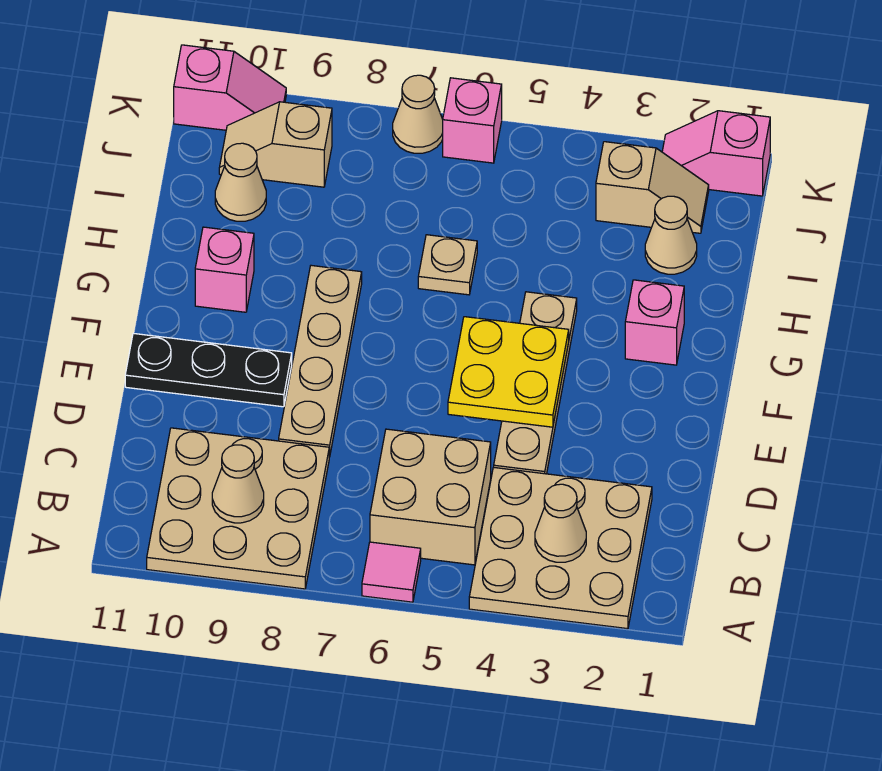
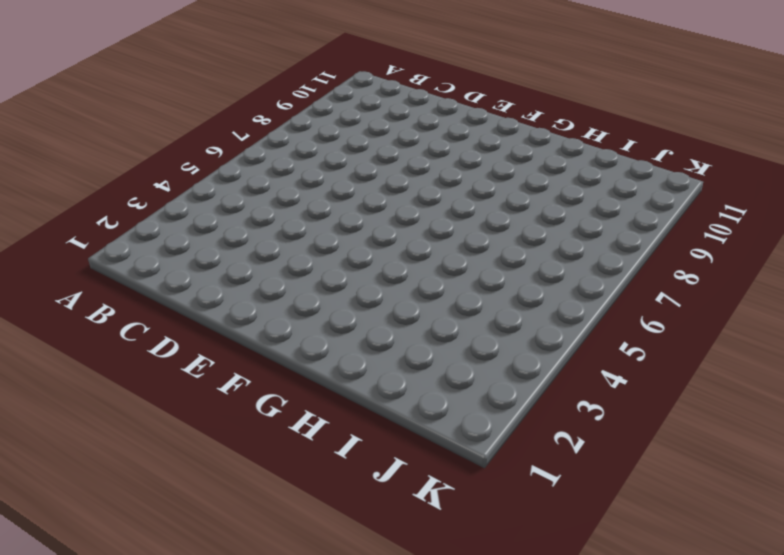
none -> tan plate A2:C4 level 1
none -> pink tile A6 level 1
none -> tan plate A8:C10 level 1

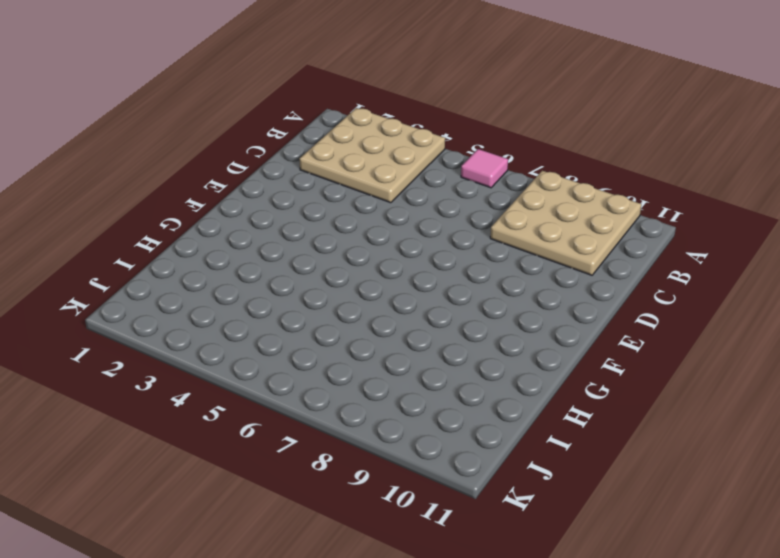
none -> tan brick B5:C6 level 1
none -> tan plate D4:G4 level 1
none -> tan plate D8:G8 level 1

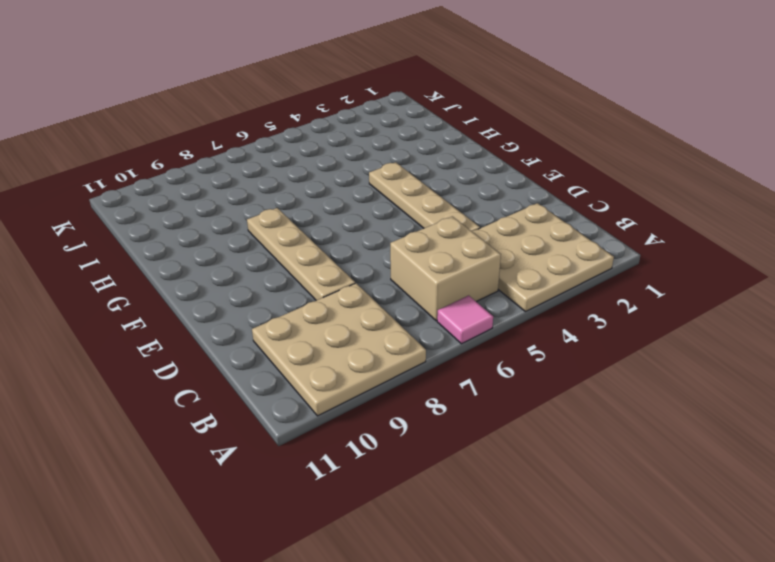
none -> black plate E9:E11 level 1
none -> pink brick G2 level 1
none -> pink brick G10 level 1

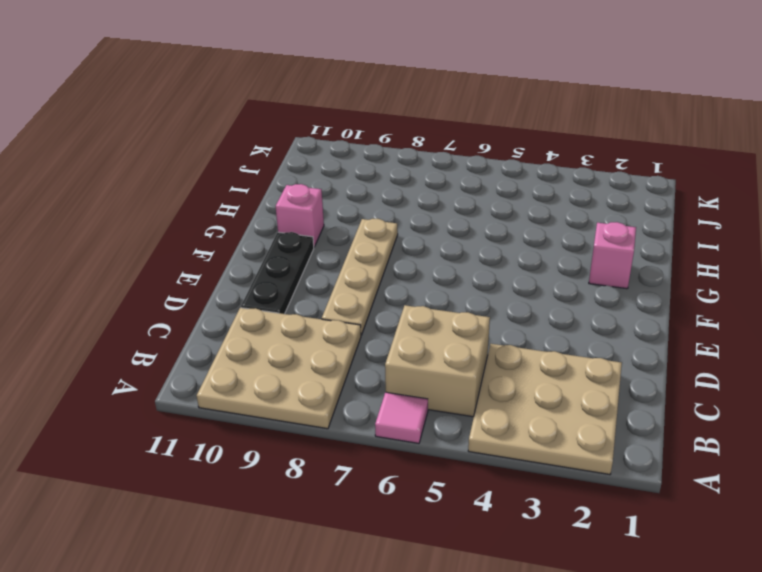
black plate D10:F10 level 1 -> black plate E9:E11 level 1
none -> tan plate D4:G4 level 1
none -> tan plate H6 level 1
none -> tan cone I2 level 1

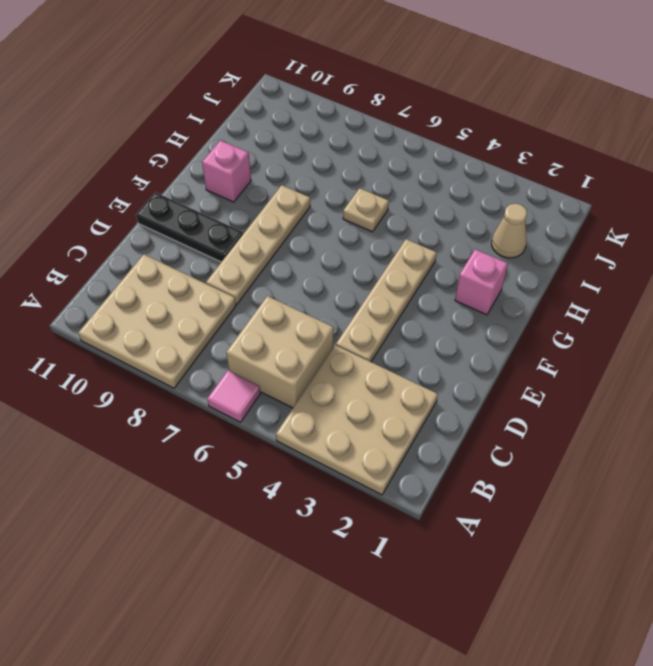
none -> tan cone I10 level 1
none -> tan slope J2:J3 level 1 top 3
none -> tan slope J9:J10 level 1 top 9

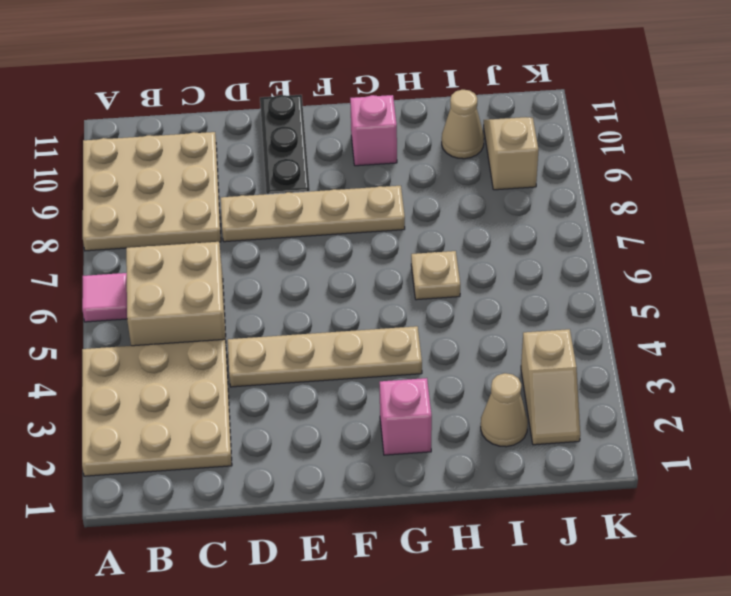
none -> pink slope K1:K2 level 1 top 1
none -> pink brick K6 level 1
none -> tan cone K7 level 1

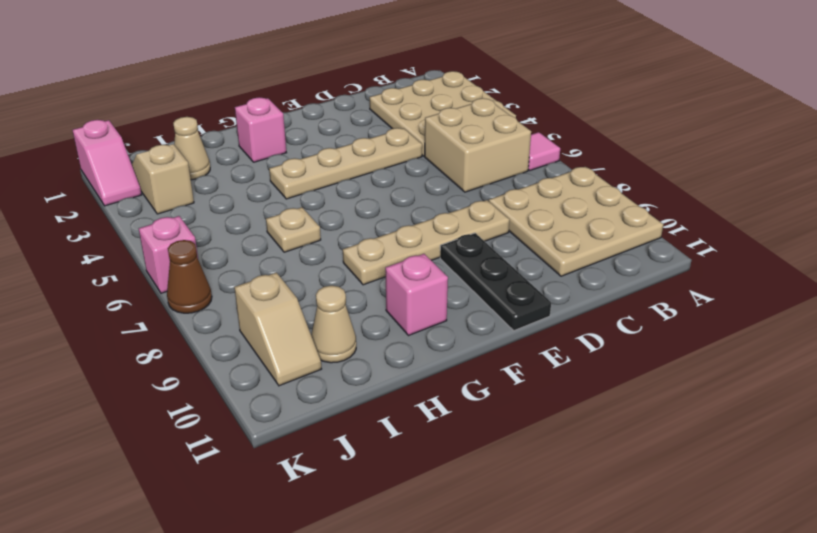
brown cone K7 level 1 -> tan cone K7 level 1
none -> pink slope K10:K11 level 1 top 11
none -> tan cone B3 level 2
none -> tan cone B9 level 2

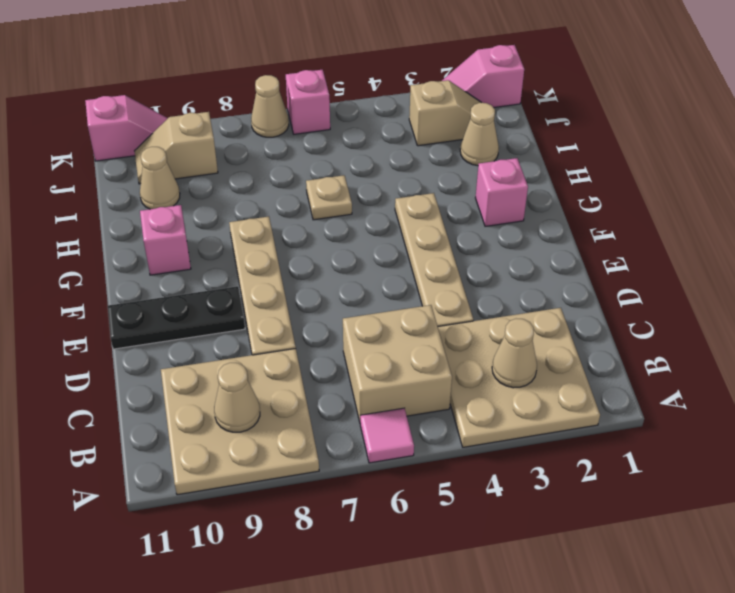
none -> yellow plate E4:F5 level 2

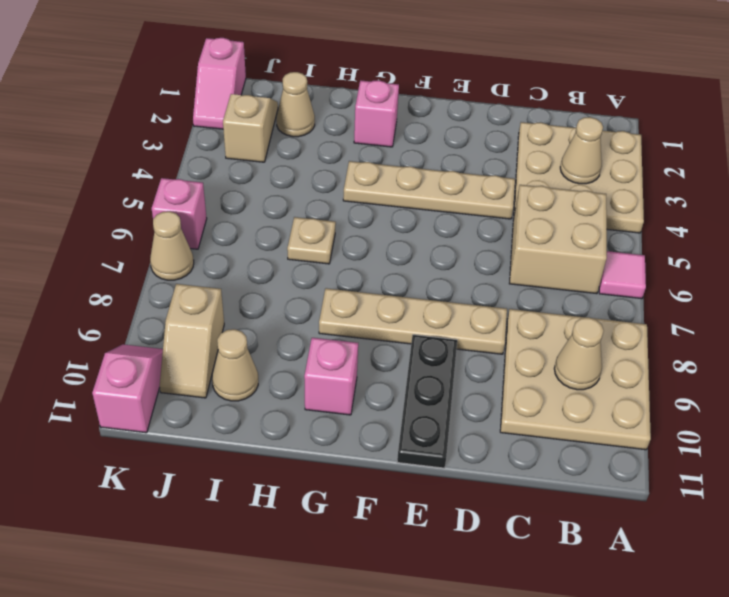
none -> yellow plate E4:F5 level 2

